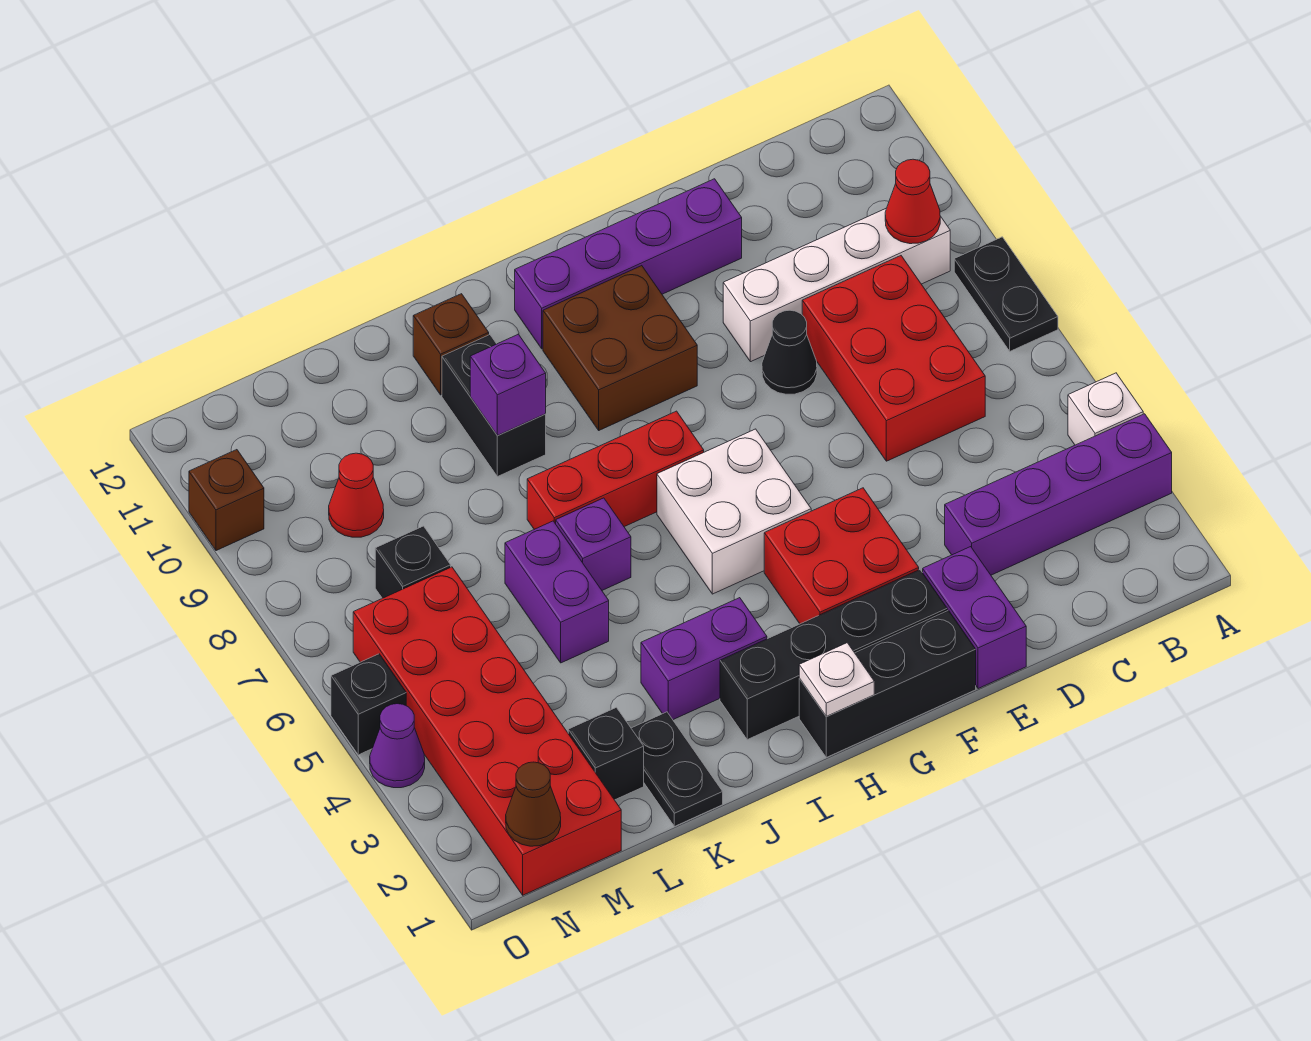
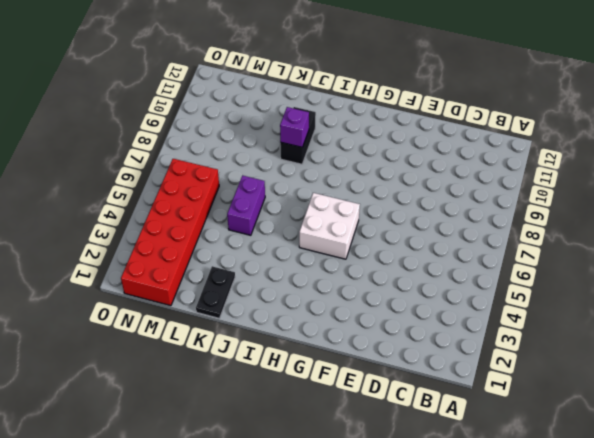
none -> purple brick A3:D3 level 1
none -> white brick A4 level 1
none -> black plate A7:A8 level 1
none -> white brick B9:E9 level 1

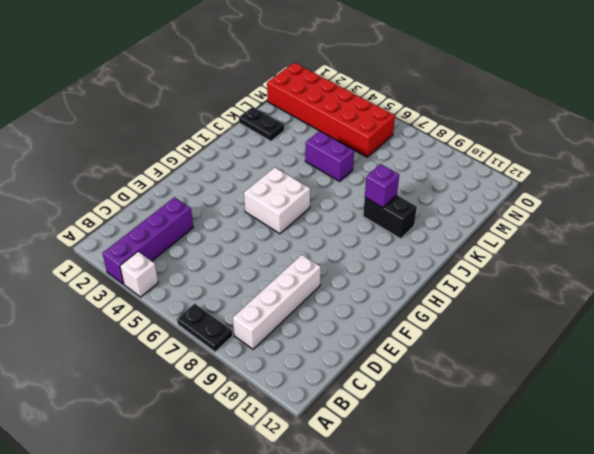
none -> red brick C6:D8 level 1
none -> purple brick E1:E2 level 1
none -> black cone E8 level 1
none -> purple brick E11:H11 level 1

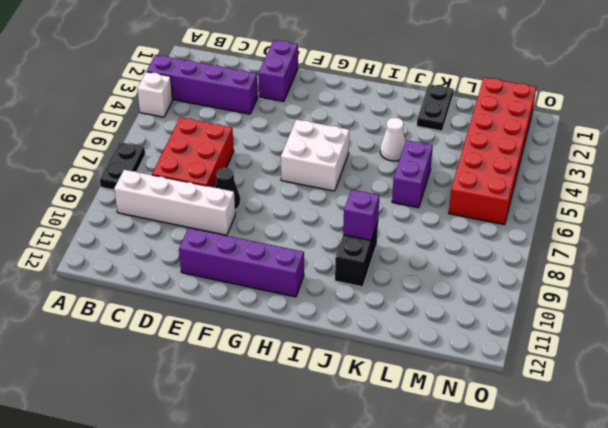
white cone J4 level 1 -> none
none -> black brick F1:H1 level 1
none -> black brick F2:I2 level 1
none -> red brick F3:G4 level 1
none -> brown brick G9:H10 level 1

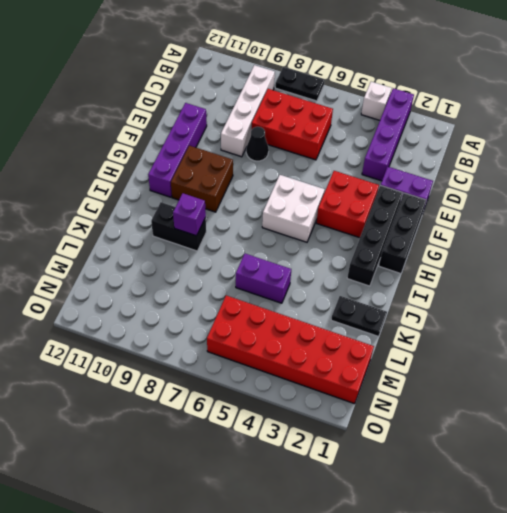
none -> red brick H7:J7 level 1
none -> purple brick I3:J3 level 1
none -> purple brick J6 level 1
none -> brown brick J11 level 1

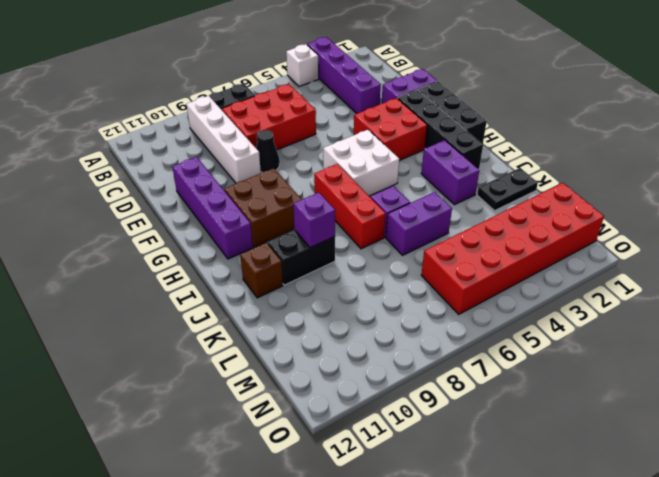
none -> black brick L2 level 1
none -> black brick M7 level 1
none -> red cone M9 level 1
none -> purple cone O4 level 1

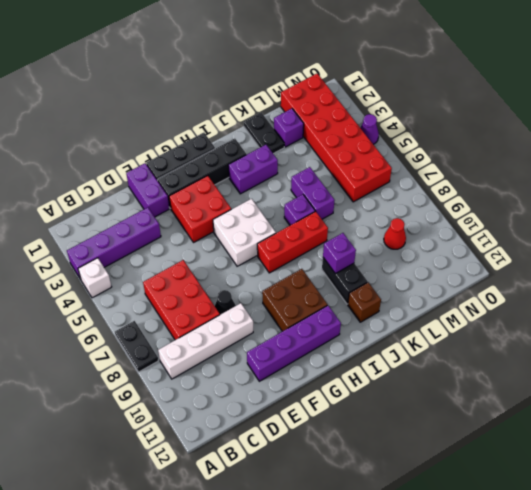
purple brick L2 level 1 -> black brick L2 level 1
none -> black brick M7 level 1
none -> black brick O5 level 1
none -> brown brick O10 level 1
none -> red cone B9 level 2

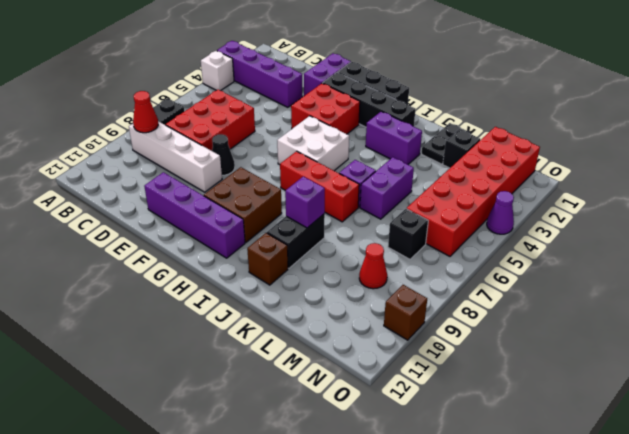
none -> black brick O5 level 1
none -> white plate H1 level 2
none -> brown cone N1 level 2

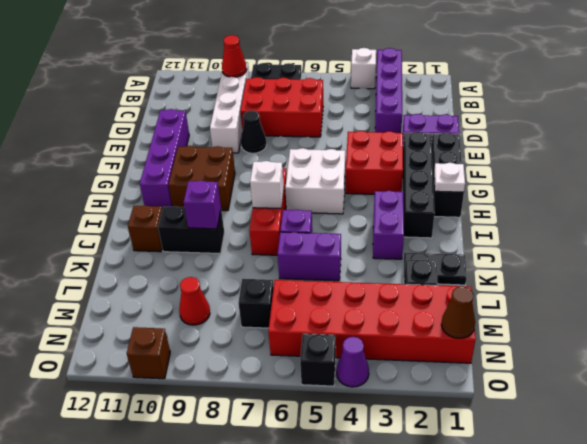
white brick I7 level 2 -> none

